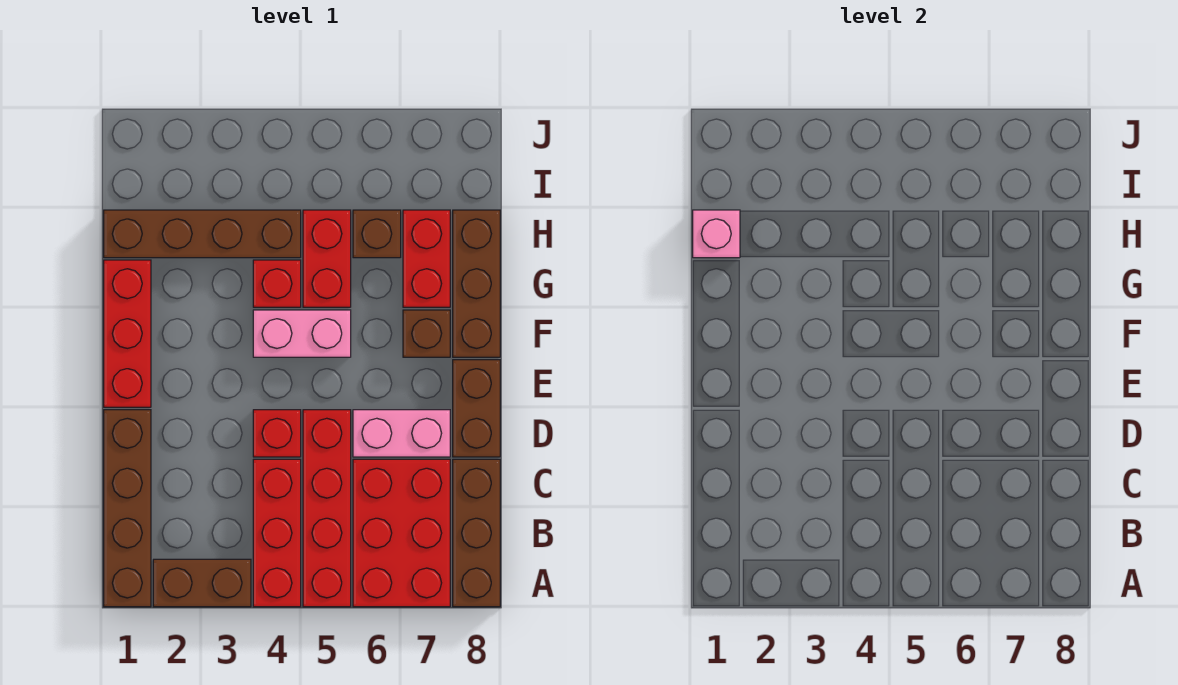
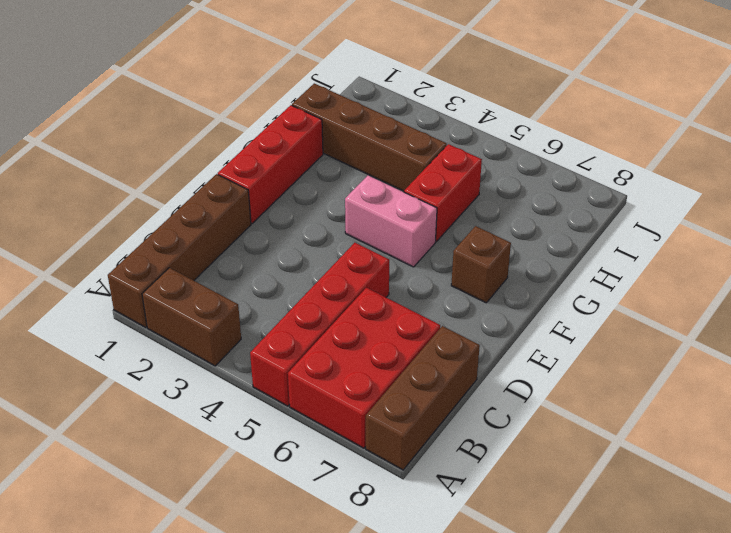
none -> red brick A4:C4 level 1
none -> red brick D4 level 1
none -> pink brick D6:D7 level 1

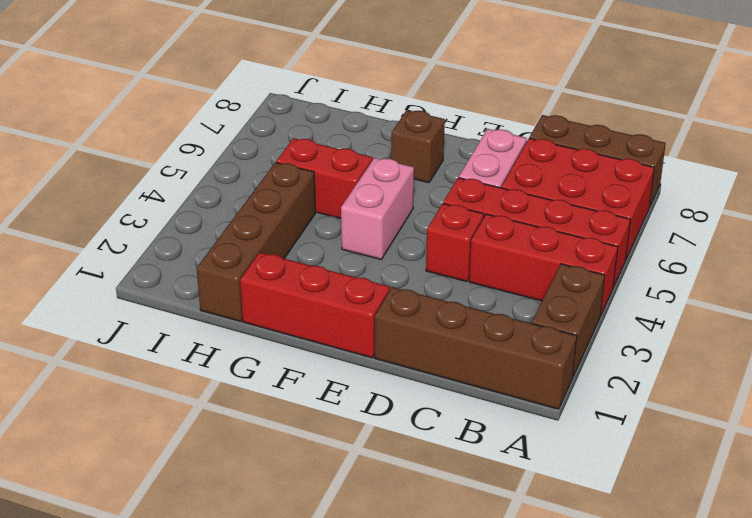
none -> brown brick D8:E8 level 1
none -> brown brick F8:H8 level 1
none -> red brick G4 level 1

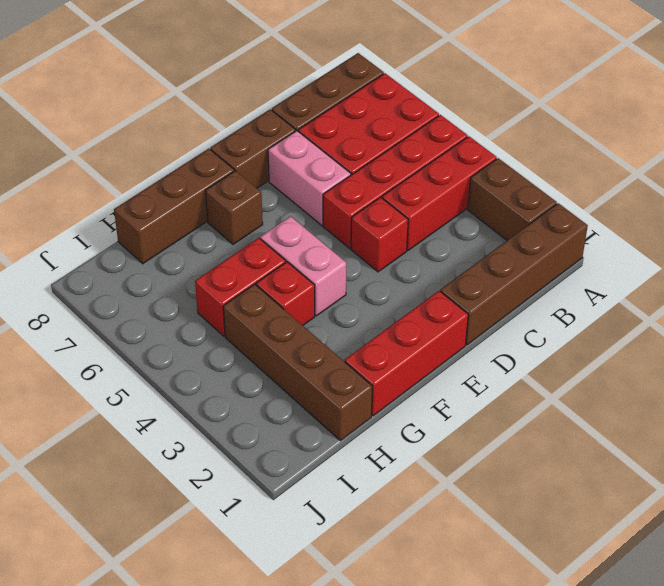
none -> red brick G7:H7 level 1
none -> brown brick H6 level 1
none -> pink brick H1 level 2

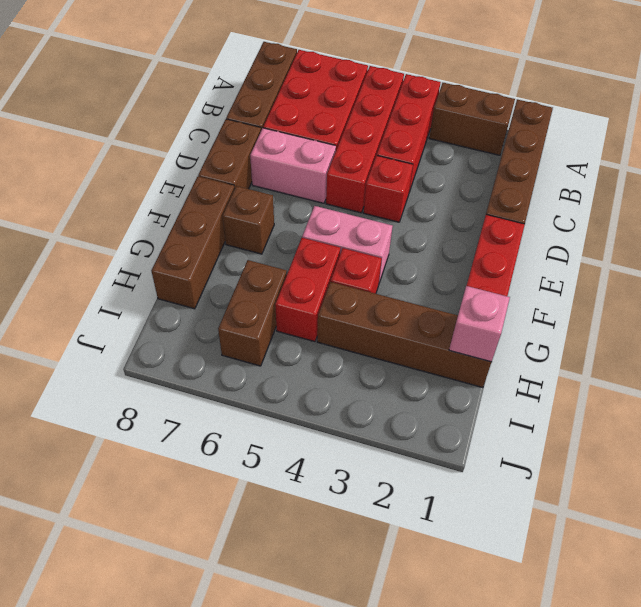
brown brick H6:I6 level 1 -> brown brick H6 level 1
none -> red brick G7:H7 level 1

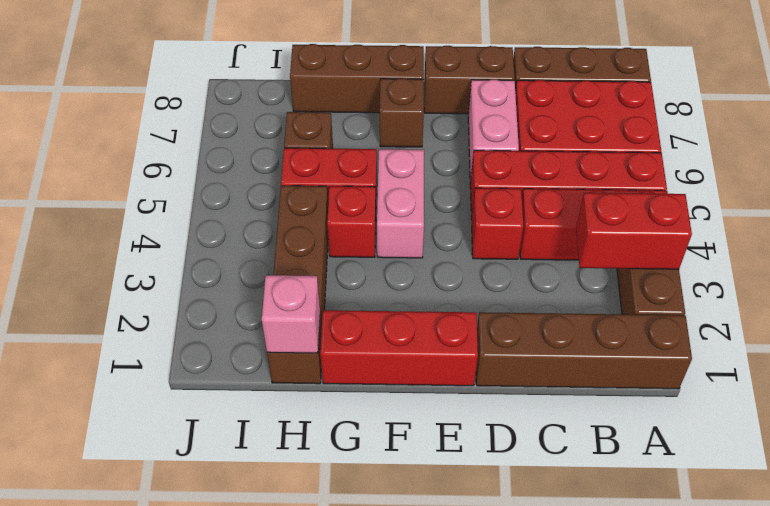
red brick A3:B3 level 2 -> red brick G7:H7 level 1

